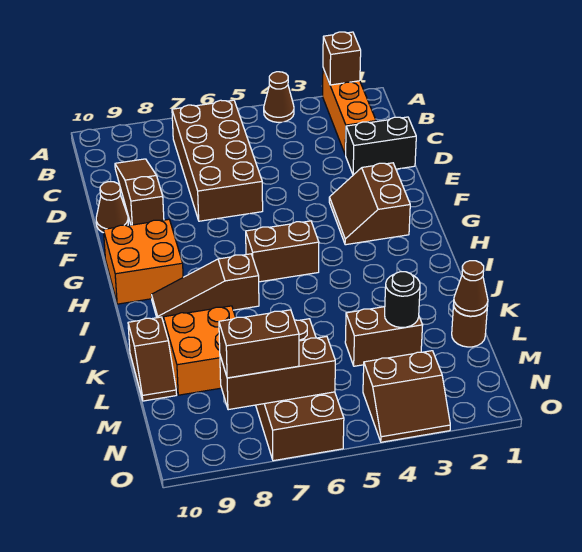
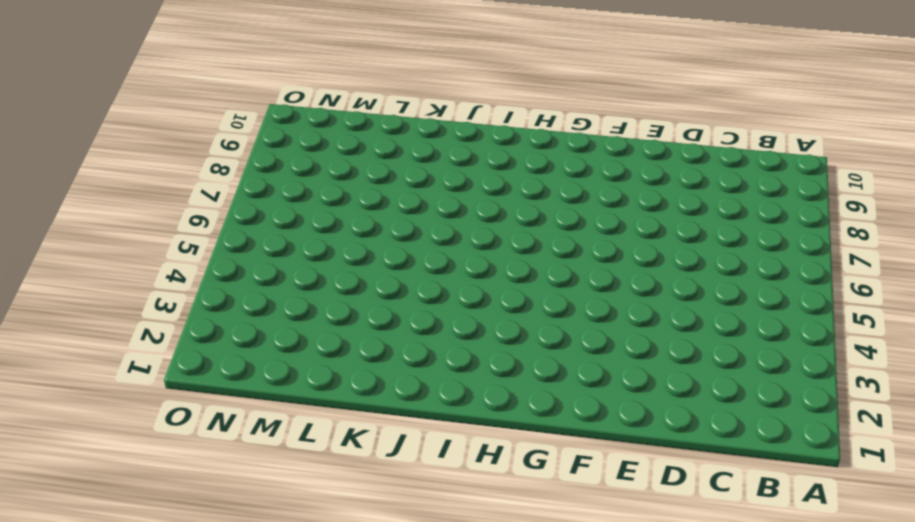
none -> orange brick A2:C2 level 1
none -> brown cone A4 level 1
none -> brown brick B6:E7 level 1

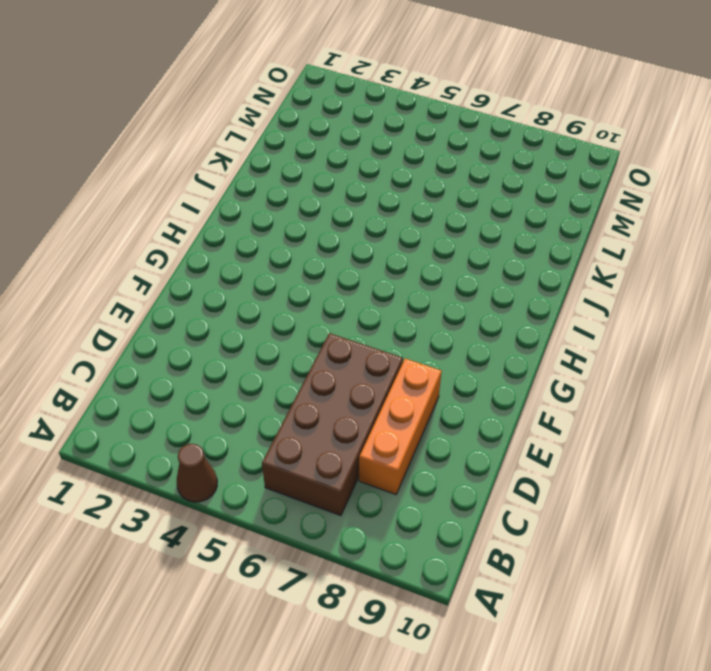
orange brick C8:E8 level 1 -> orange brick A2:C2 level 1
none -> brown slope C9:E9 level 1 top E
none -> black brick D1:D2 level 1
none -> brown cone E10 level 1

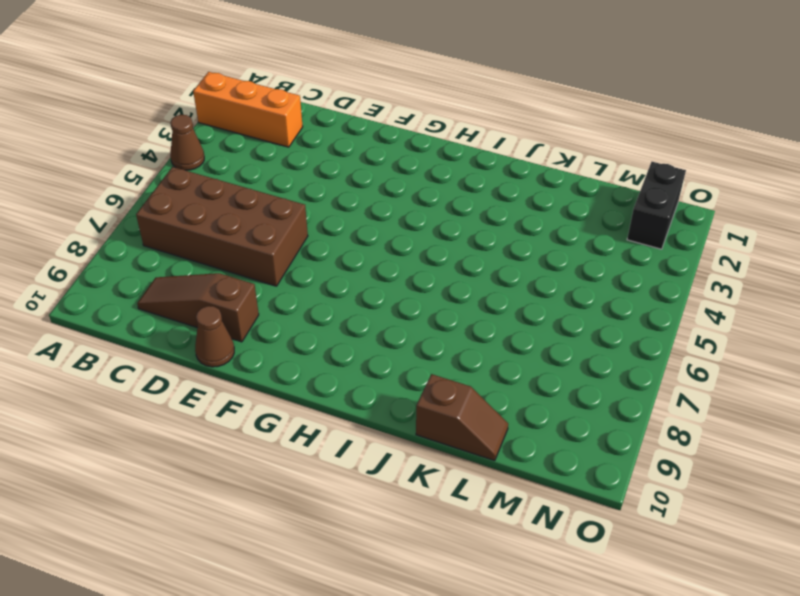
black brick N1:N2 level 1 -> black brick D1:D2 level 1
none -> brown slope F2:G3 level 1 top 2
none -> orange brick G9:H10 level 1
none -> brown brick H5:H6 level 1

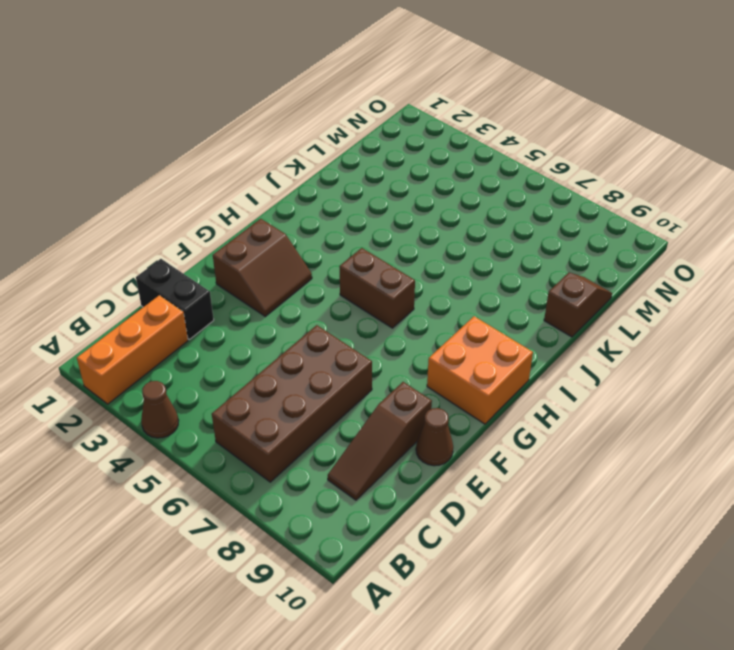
none -> brown slope I7:I9 level 1 top 7
none -> orange brick K8:L9 level 1
none -> brown round brick L1 level 1

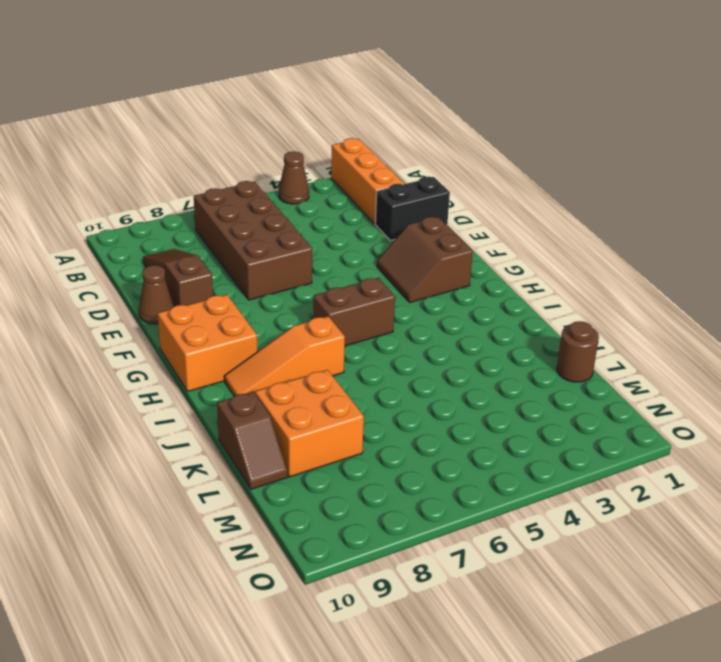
orange slope I7:I9 level 1 top 7 -> brown slope I7:I9 level 1 top 7
none -> brown brick L3:L4 level 1
none -> brown brick L6:O7 level 1
none -> brown slope N3:O4 level 1 top N

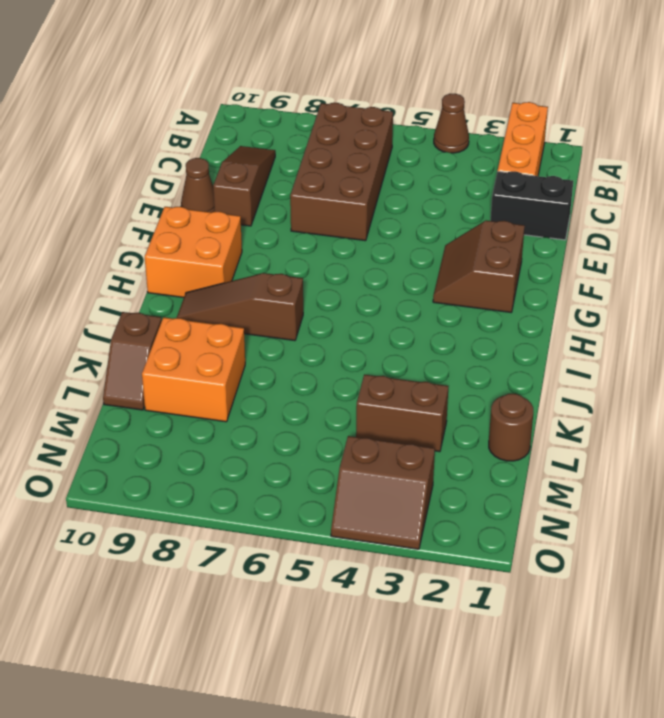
none -> brown brick H5:H6 level 1
none -> brown brick L6:O7 level 1
none -> brown brick A2 level 2

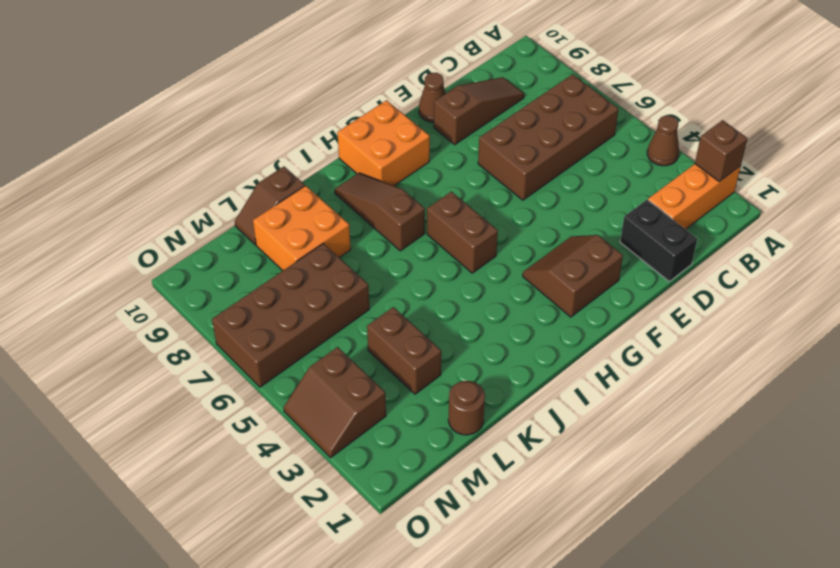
none -> brown cone L1 level 2
none -> black round brick L3 level 2
none -> brown brick N6:N8 level 2

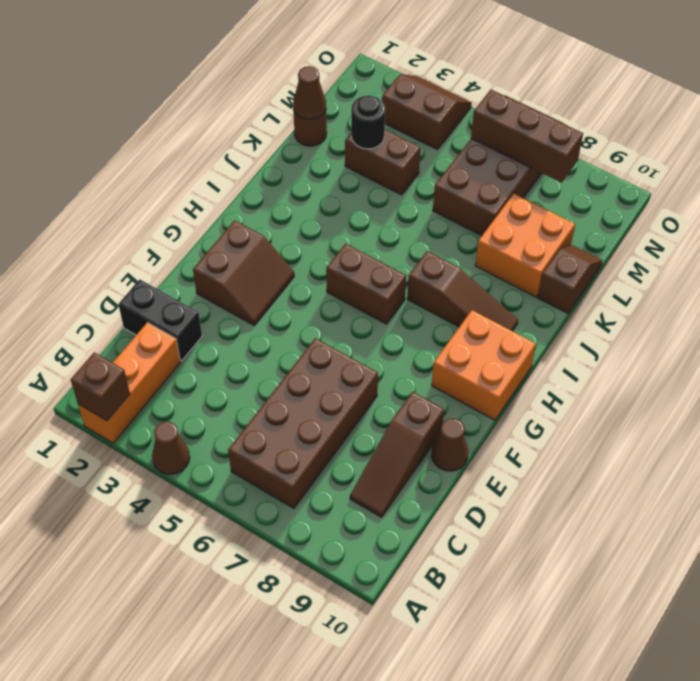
none -> brown brick N7:N8 level 3

